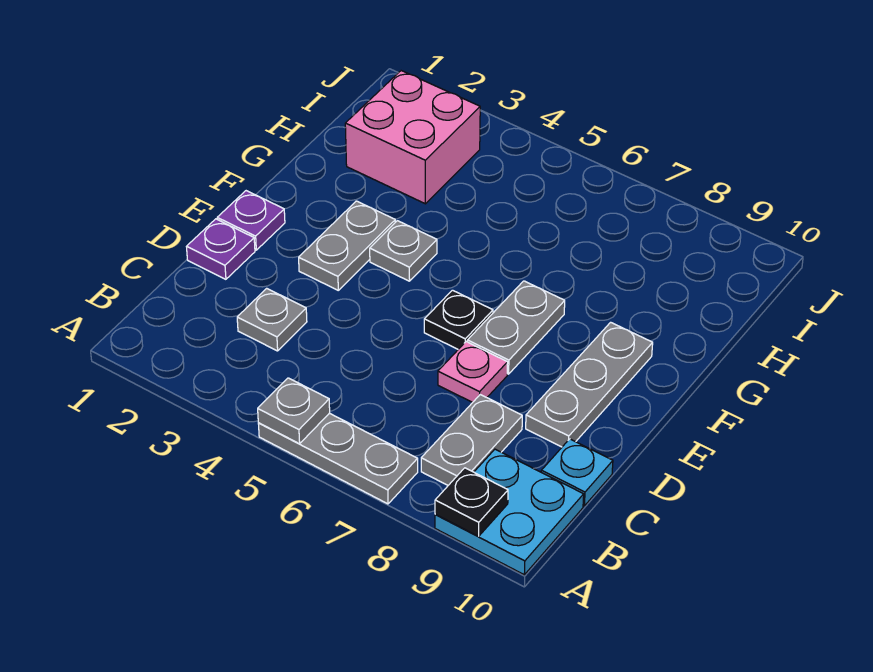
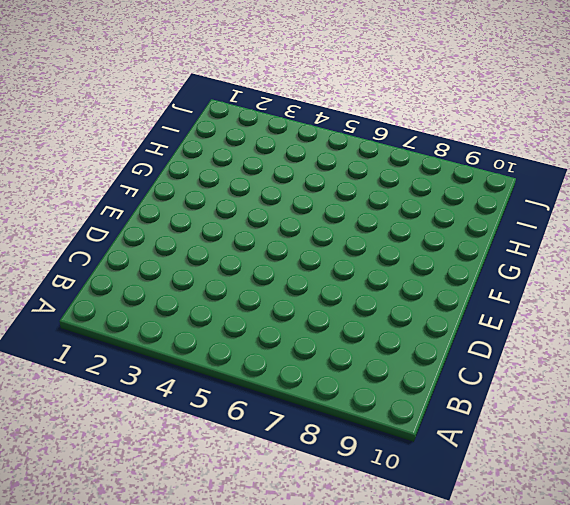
none -> grey plate A5:A7 level 1
none -> cyan plate A9:B10 level 1
none -> grey plate B8:C8 level 1

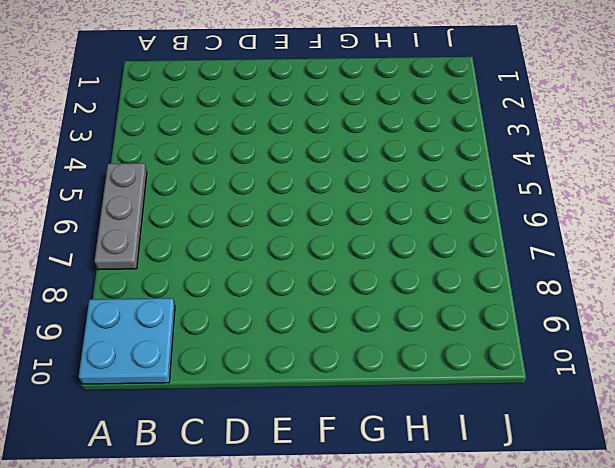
none -> grey plate B8:C8 level 1
none -> grey plate C3 level 1
none -> cyan plate C10 level 1

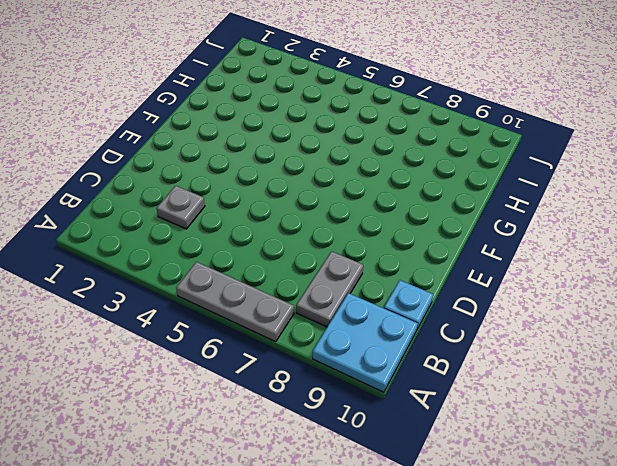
none -> purple plate D1 level 1
none -> pink plate D7 level 1
none -> grey plate D9:F9 level 1

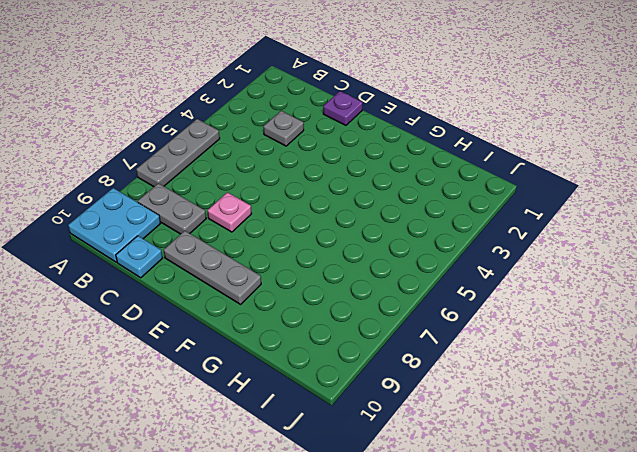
none -> purple plate E1 level 1
none -> grey plate E3:F3 level 1
none -> black plate E6 level 1

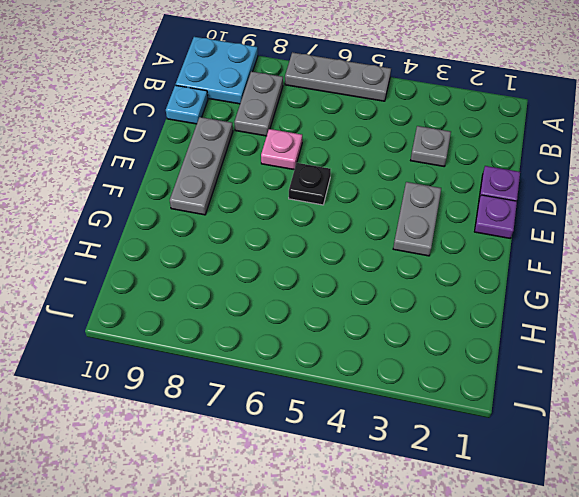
none -> grey plate E7:F7 level 1
none -> grey plate F4 level 1
none -> pink brick H2:I3 level 1

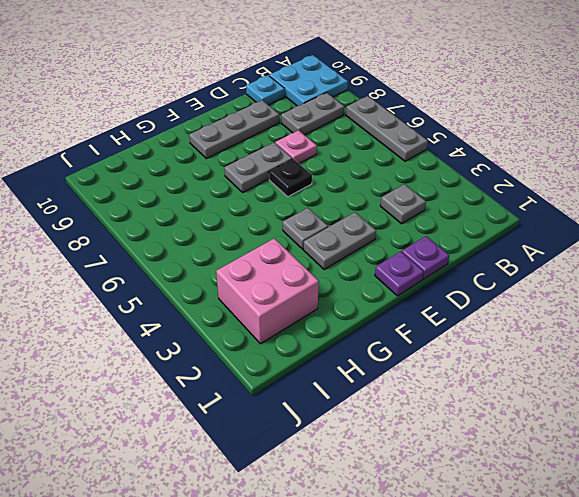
none -> grey plate A5 level 2
none -> black plate A9 level 2

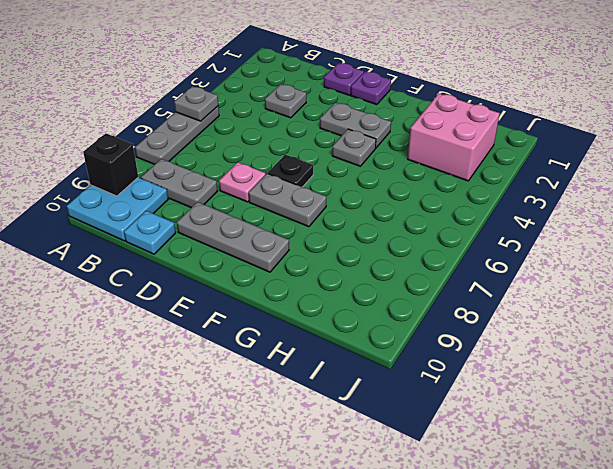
black brick A9 level 2 -> black plate A9 level 2

